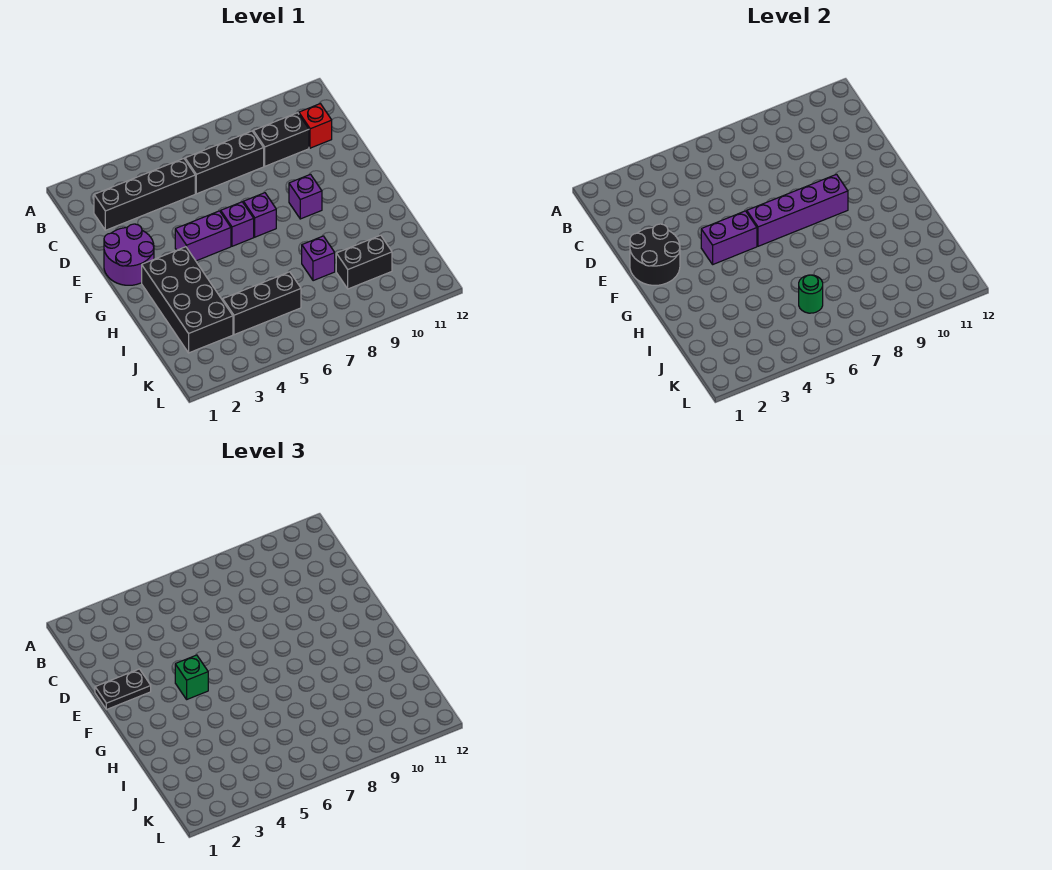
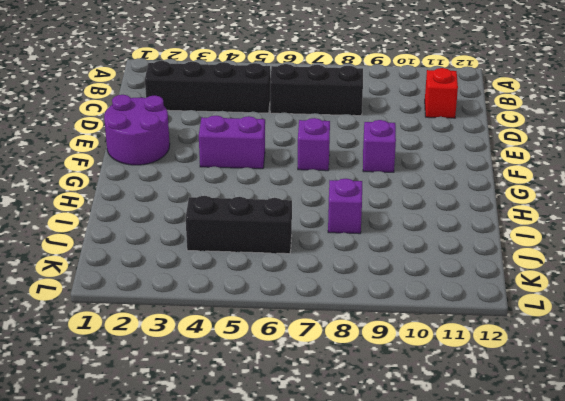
none -> black brick C9:C10 level 1
none -> purple brick F6 level 1
none -> black brick G2:J3 level 1

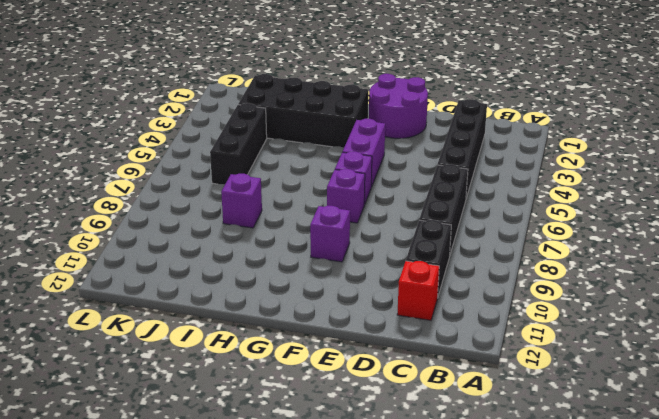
none -> black brick J9:J10 level 1
none -> black round brick E1:F2 level 2
none -> purple brick F4:F5 level 2

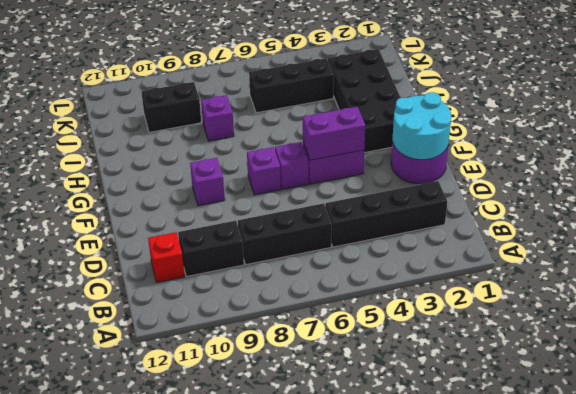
cyan round brick E1:F2 level 2 -> black round brick E1:F2 level 2
none -> purple brick F6:F9 level 2
none -> green round brick J6 level 2
none -> black plate E1:E2 level 3

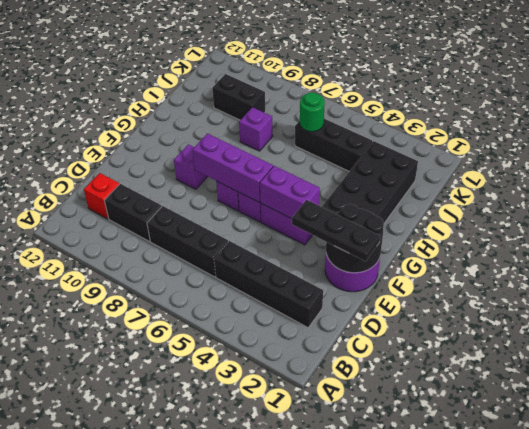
black plate E1:E3 level 3 -> black plate E1:E2 level 3
purple brick F6:F8 level 2 -> purple brick F6:F9 level 2
none -> green brick F4 level 3

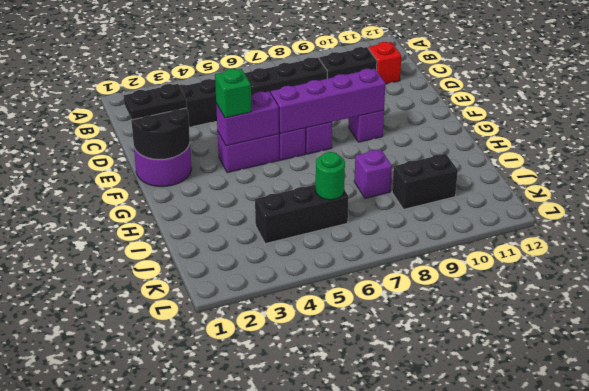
none -> black brick G2:J3 level 1

